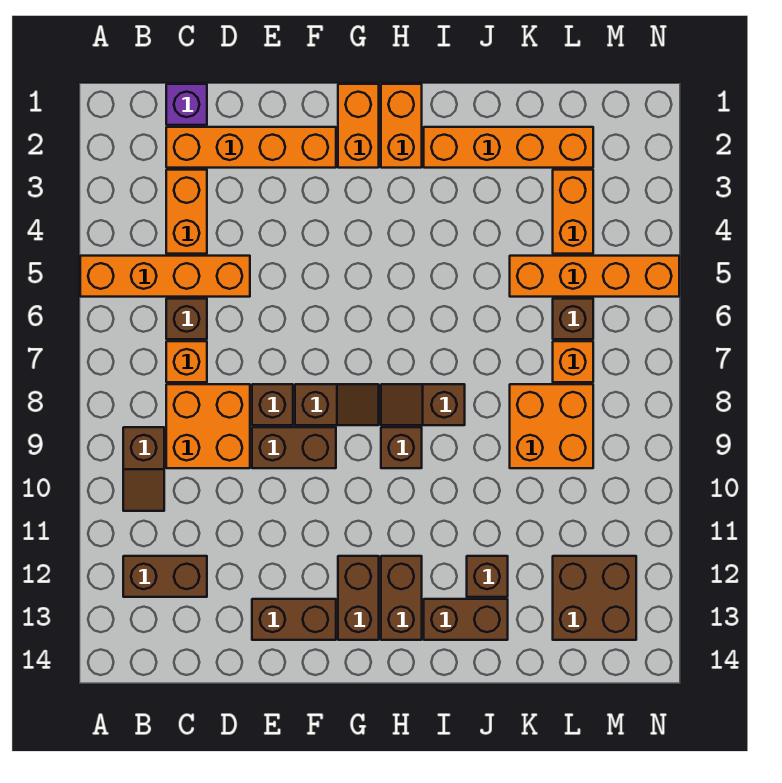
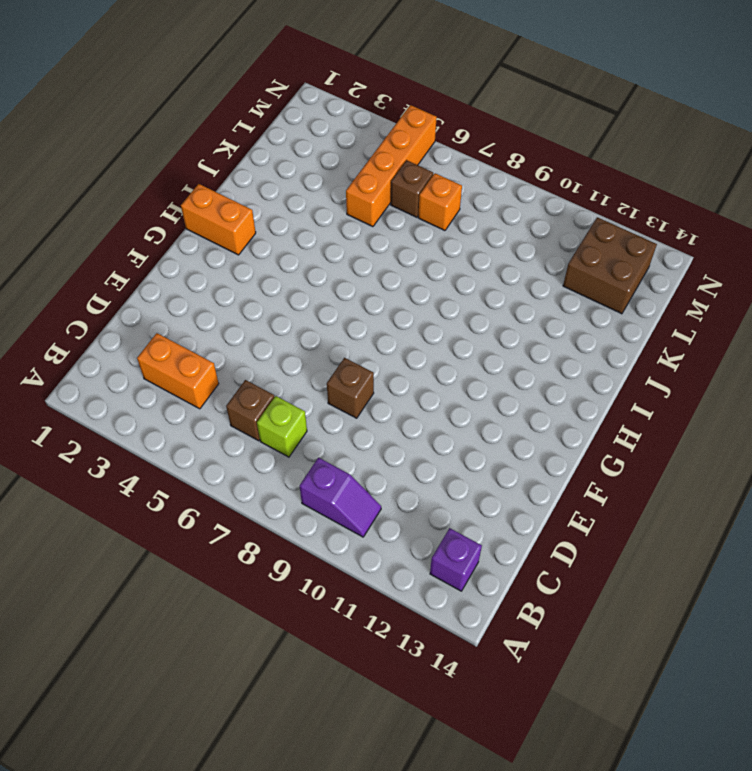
purple slope B9:B10 level 1 top 9 -> brown slope B9:B10 level 1 top 9
purple brick B13 level 1 -> purple brick C1 level 1
lime brick C7 level 1 -> orange brick C7 level 1
none -> orange brick A5:D5 level 1
none -> brown brick B12:C12 level 1
none -> orange brick C2:F2 level 1

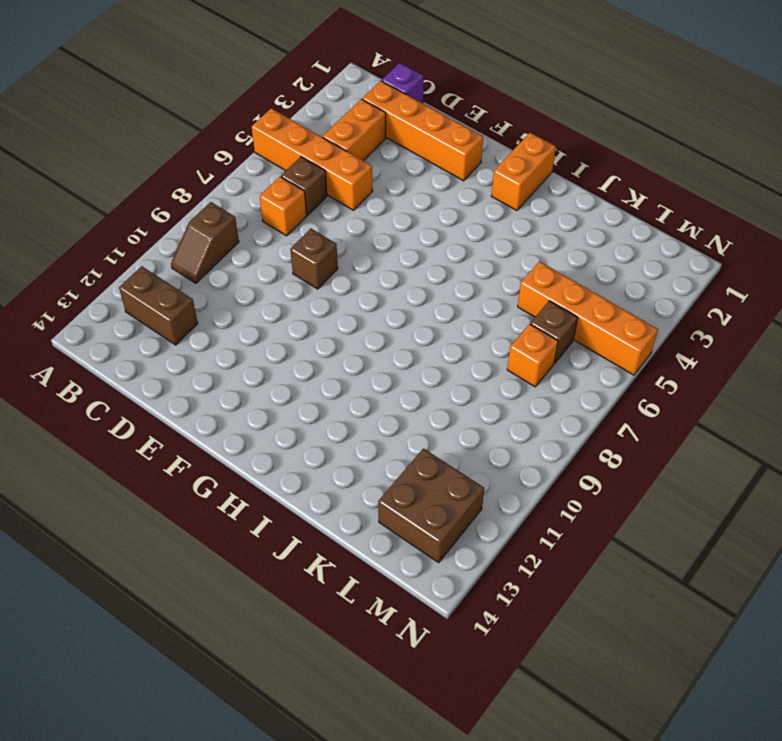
none -> orange brick C8:D9 level 1
none -> brown brick E9:F9 level 1
none -> brown brick E13:F13 level 1

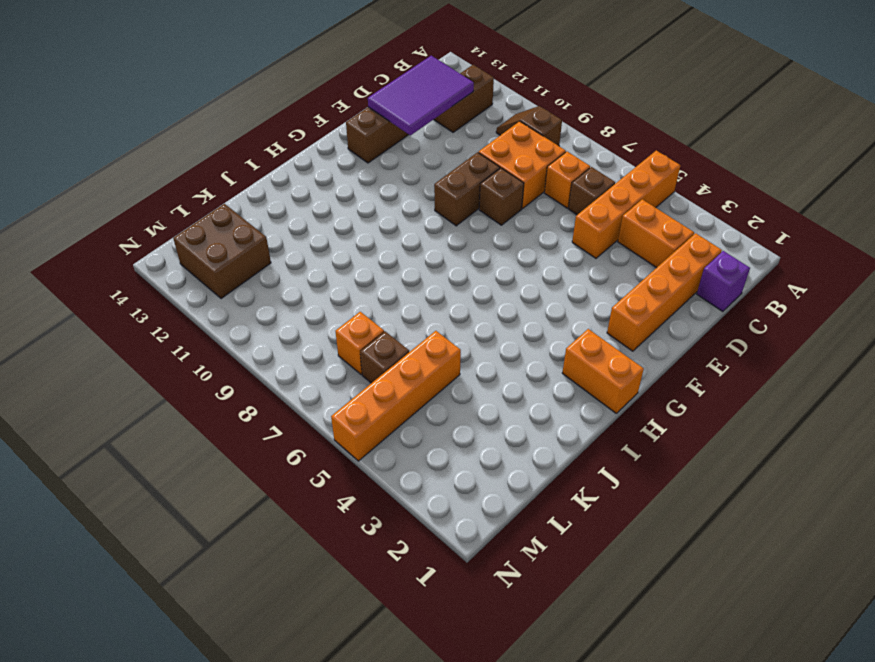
purple tile C12:E13 level 2 -> none
none -> brown slope F8:G8 level 1 top F
none -> orange brick G1:G2 level 1
none -> brown brick G12:G13 level 1

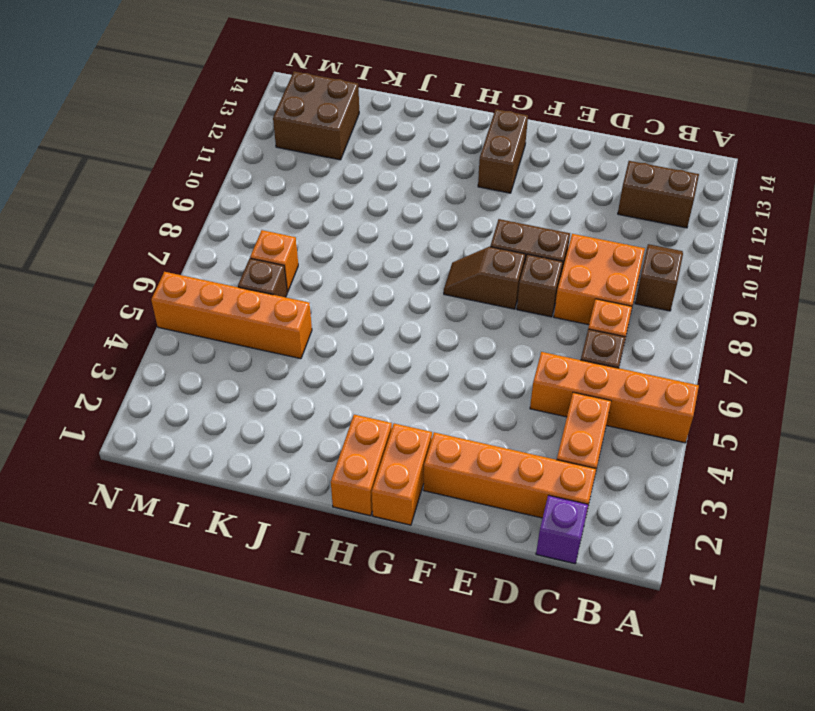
none -> brown brick E13:F13 level 1
none -> brown slope H8:I8 level 1 top I
none -> brown brick H9 level 1

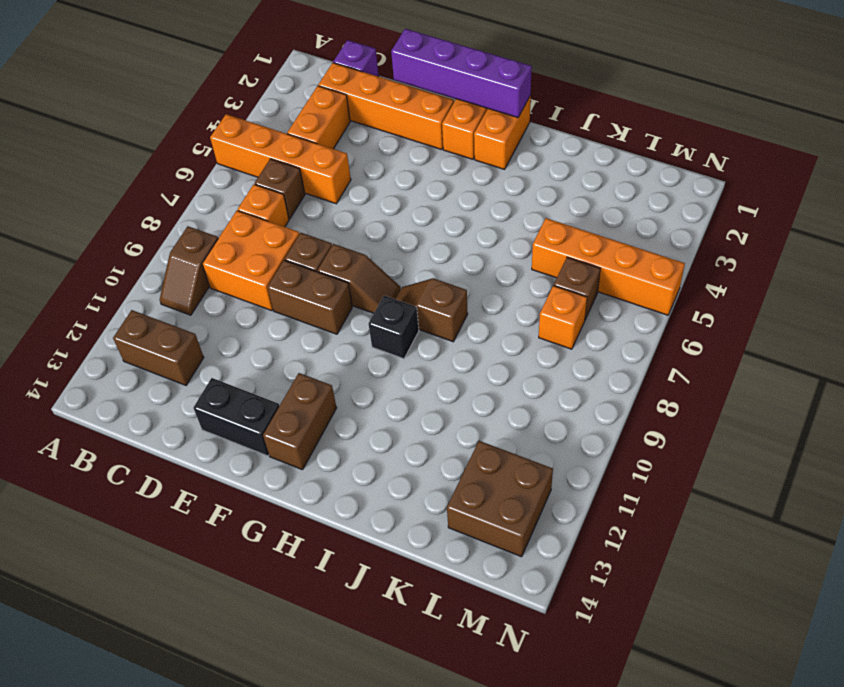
purple brick E1:H1 level 2 -> none
black brick E13:F13 level 1 -> brown brick E13:F13 level 1
black brick H9 level 1 -> brown brick H9 level 1
none -> brown brick H12:H13 level 1
none -> orange brick I2:L2 level 1
none -> brown brick I13:J13 level 1

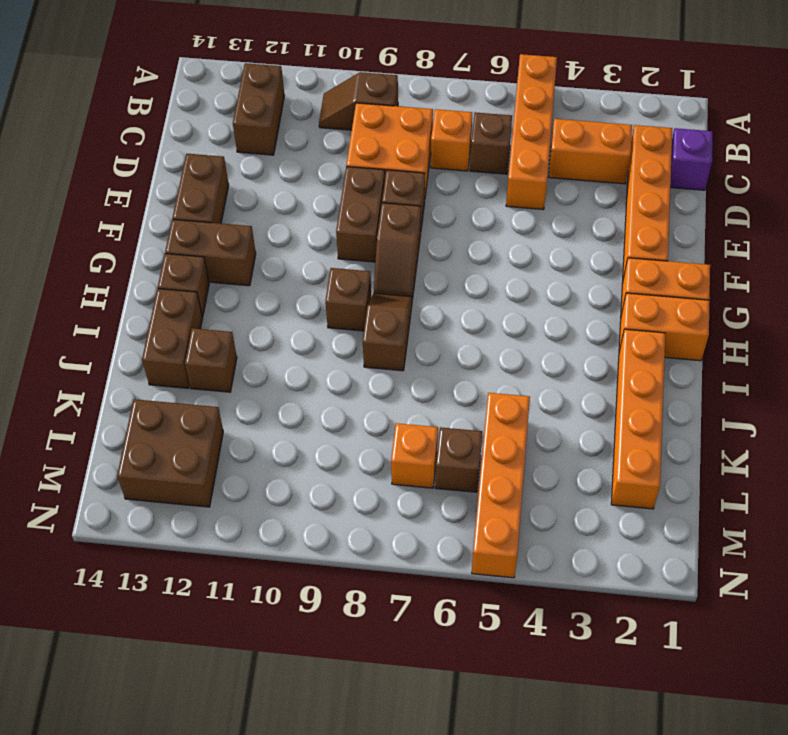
brown brick H13 level 1 -> brown brick H12:H13 level 1
none -> orange brick K8:L9 level 1
none -> orange brick L3:L4 level 1

